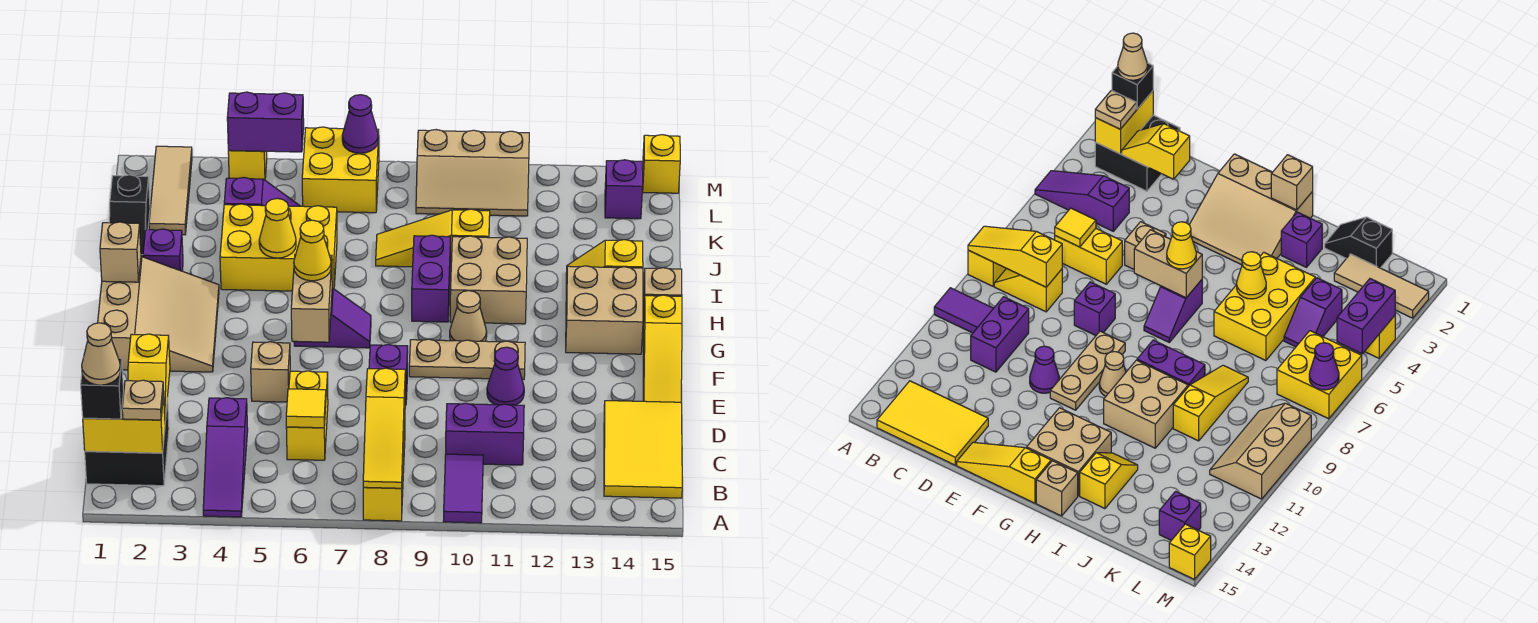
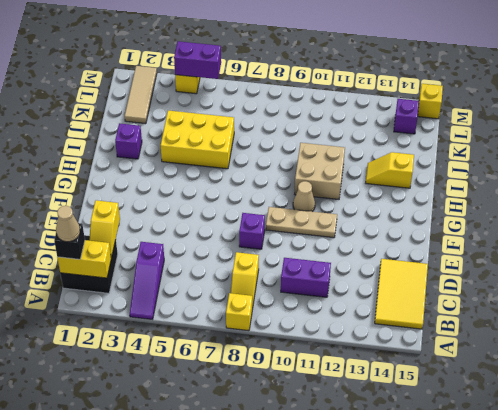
none -> purple tile A10:B10 level 1
none -> yellow brick C6:D6 level 1
none -> tan brick E5 level 1
none -> purple cone E11 level 1

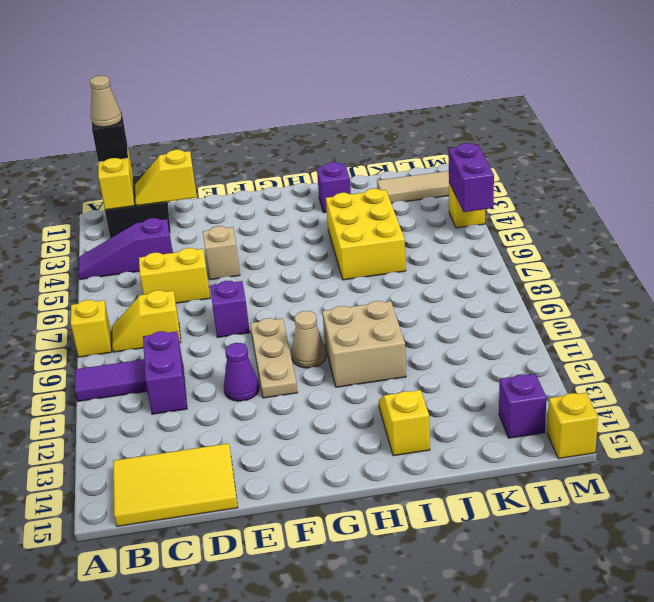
none -> yellow slope E15:G15 level 1 top G
none -> tan slope F1:H3 level 1 top 1
none -> purple slope G6:G7 level 1 top 6
none -> tan brick G13:H14 level 1

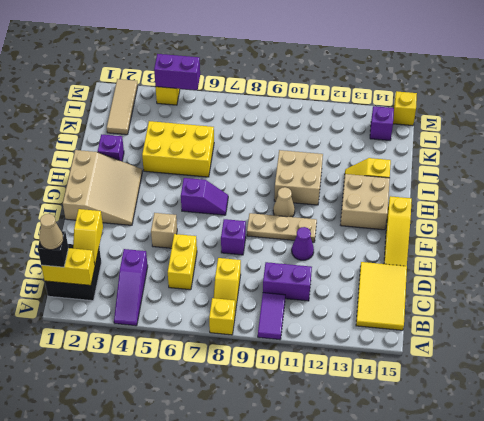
none -> purple brick H9:I9 level 1
none -> tan brick H15 level 1
none -> black slope J1:K1 level 1 top K
none -> yellow slope J8:J10 level 1 top 10

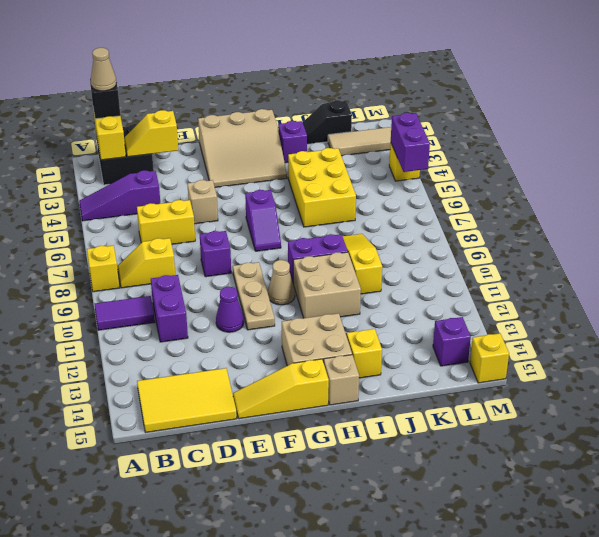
none -> purple slope K4:K5 level 1 top 4
none -> yellow brick L6:M7 level 1
none -> tan slope L9:M11 level 1 top M
none -> yellow slope A8:C8 level 2 top C

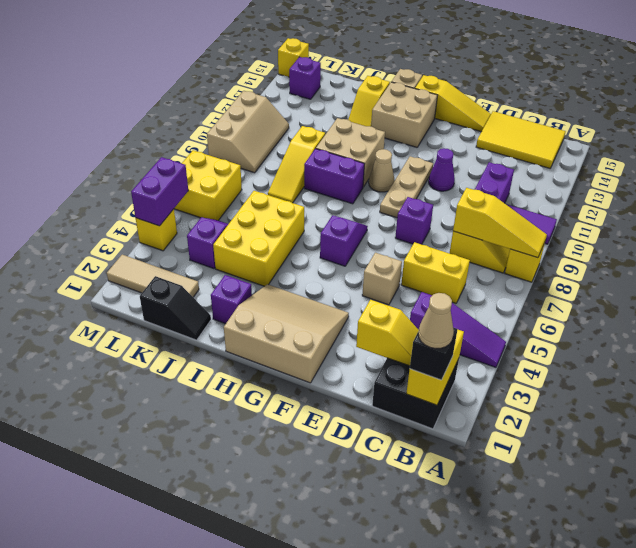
none -> yellow tile C6 level 2
none -> tan brick F6:G6 level 2
none -> tan brick H1 level 2
none -> yellow cone I5 level 2

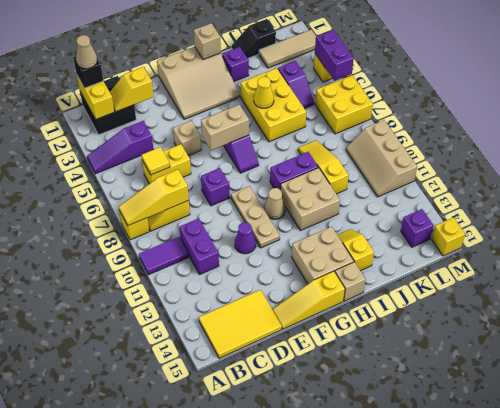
none -> purple cone M7 level 2
none -> tan plate B2 level 3
none -> yellow cone G6 level 3

